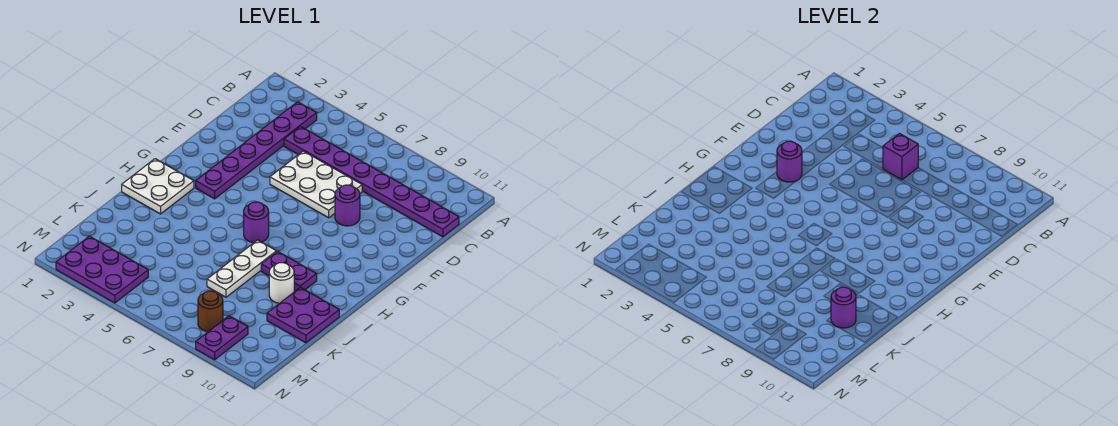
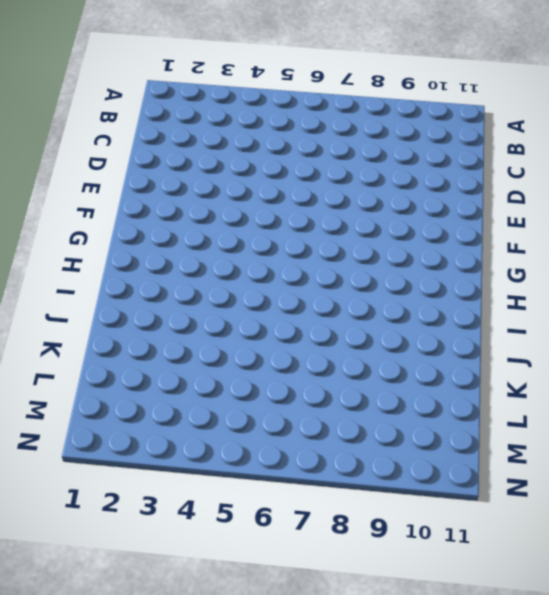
none -> purple plate B3:G3 level 1
none -> purple plate C4:C11 level 1
none -> white plate D5:E7 level 1

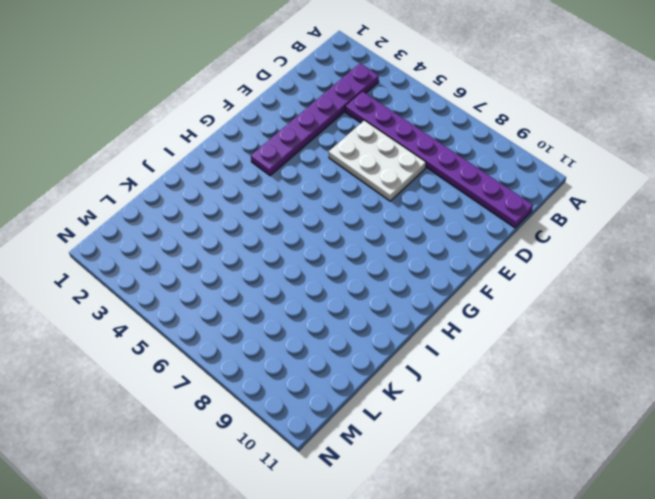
none -> purple round brick E8 level 1
none -> white plate H1:I2 level 1
none -> purple round brick H6 level 1

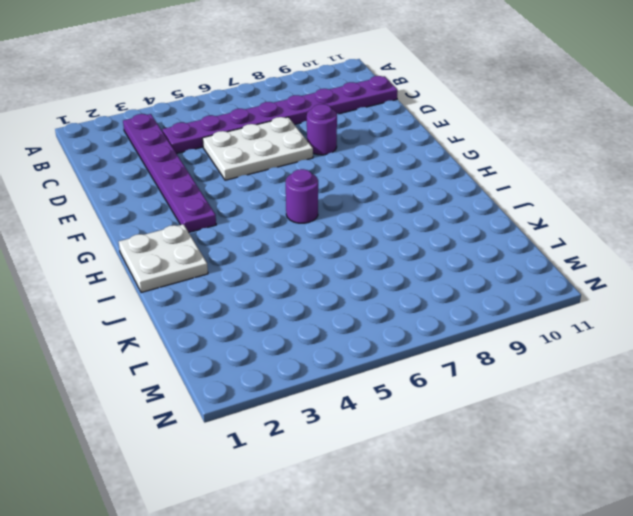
none -> white plate I7:K7 level 1
none -> purple plate I8:I9 level 1
none -> white round brick J9 level 1

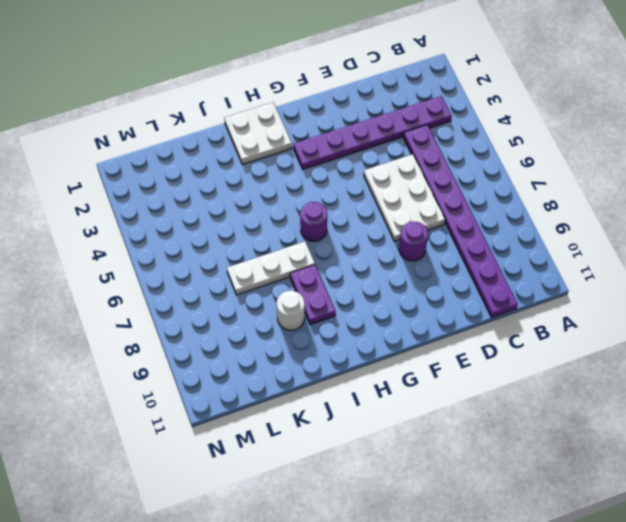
none -> purple plate J10:K11 level 1
none -> purple plate M2:N4 level 1
none -> brown round brick M8 level 1

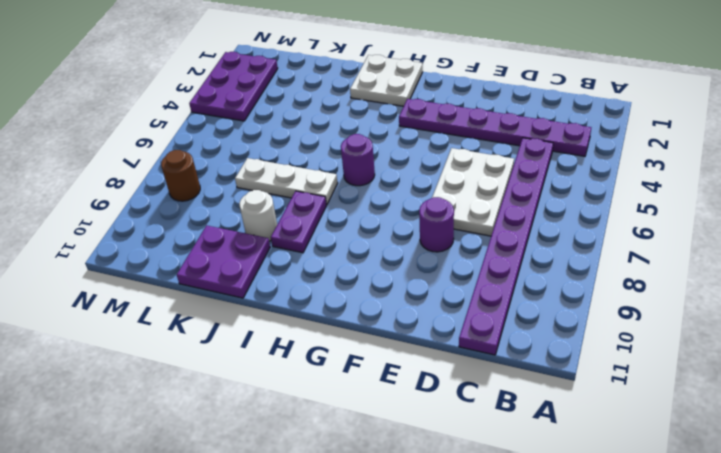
none -> purple plate M9:N9 level 1
none -> purple brick C6 level 2
none -> purple round brick F3 level 2

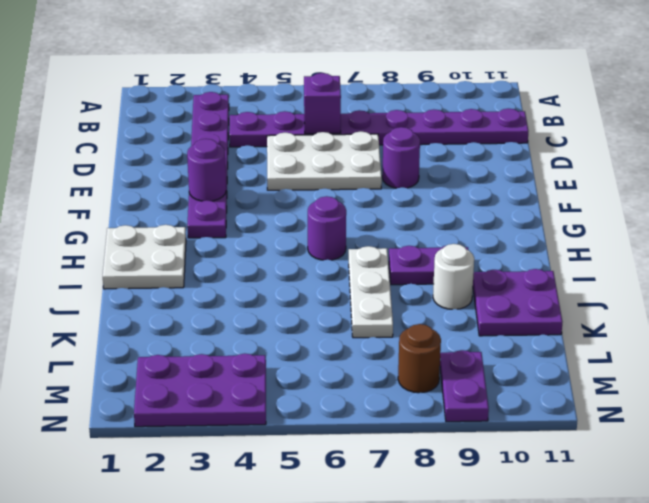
none -> purple round brick K10 level 2

